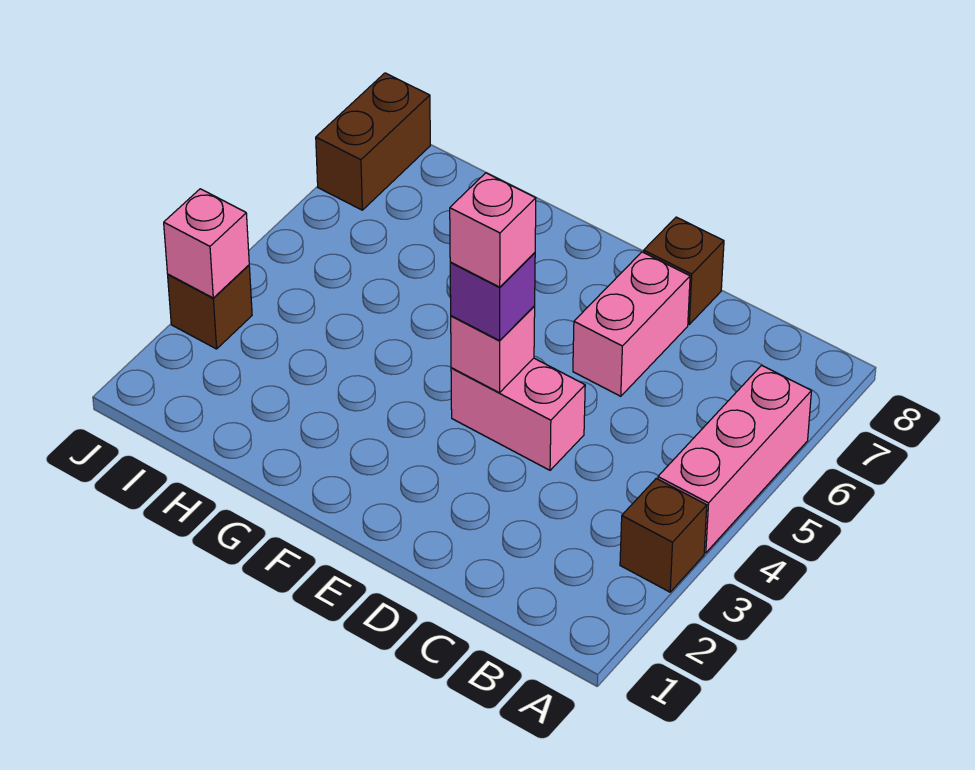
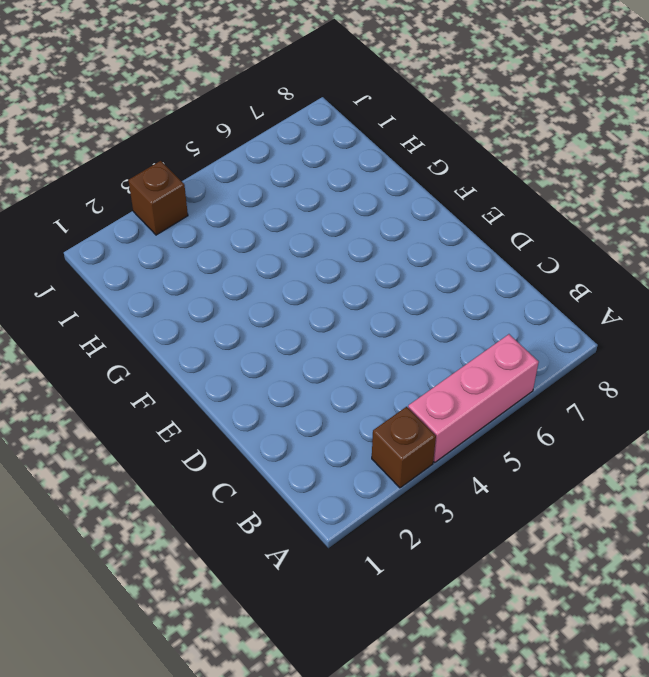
none -> pink brick D4:E4 level 1
none -> pink brick D6:D7 level 1

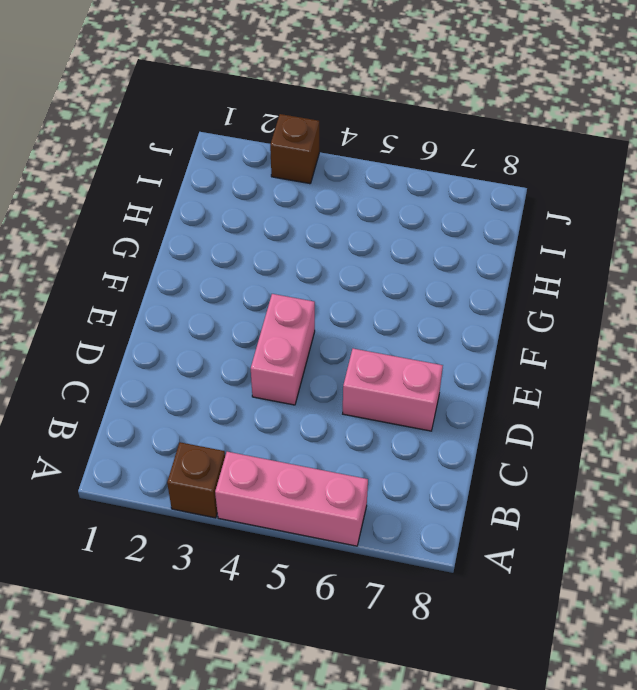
none -> brown brick D8 level 1
none -> brown brick J7:J8 level 1

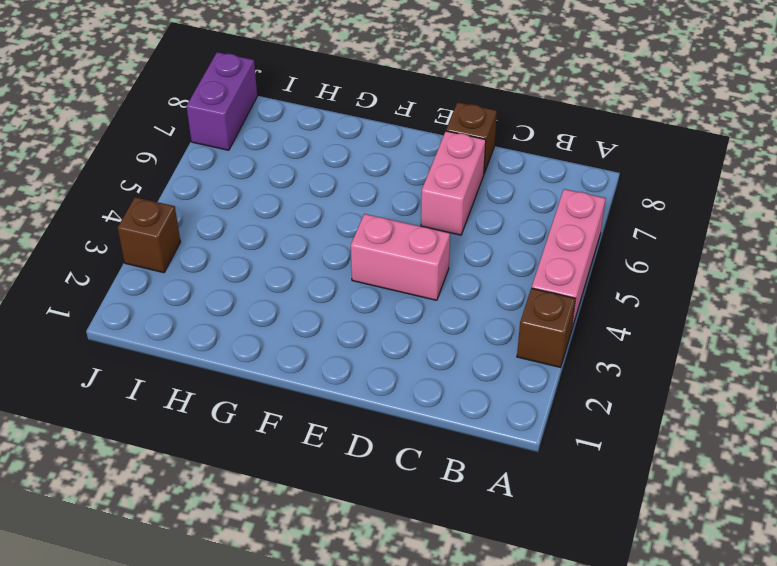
purple brick J7:J8 level 1 -> brown brick J7:J8 level 1
none -> pink brick E4 level 2
none -> pink brick J3 level 2

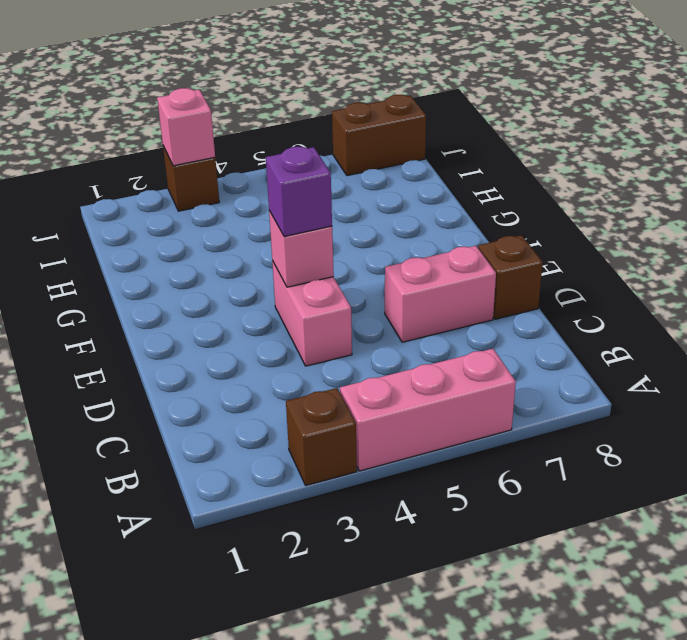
none -> pink brick E4 level 4

